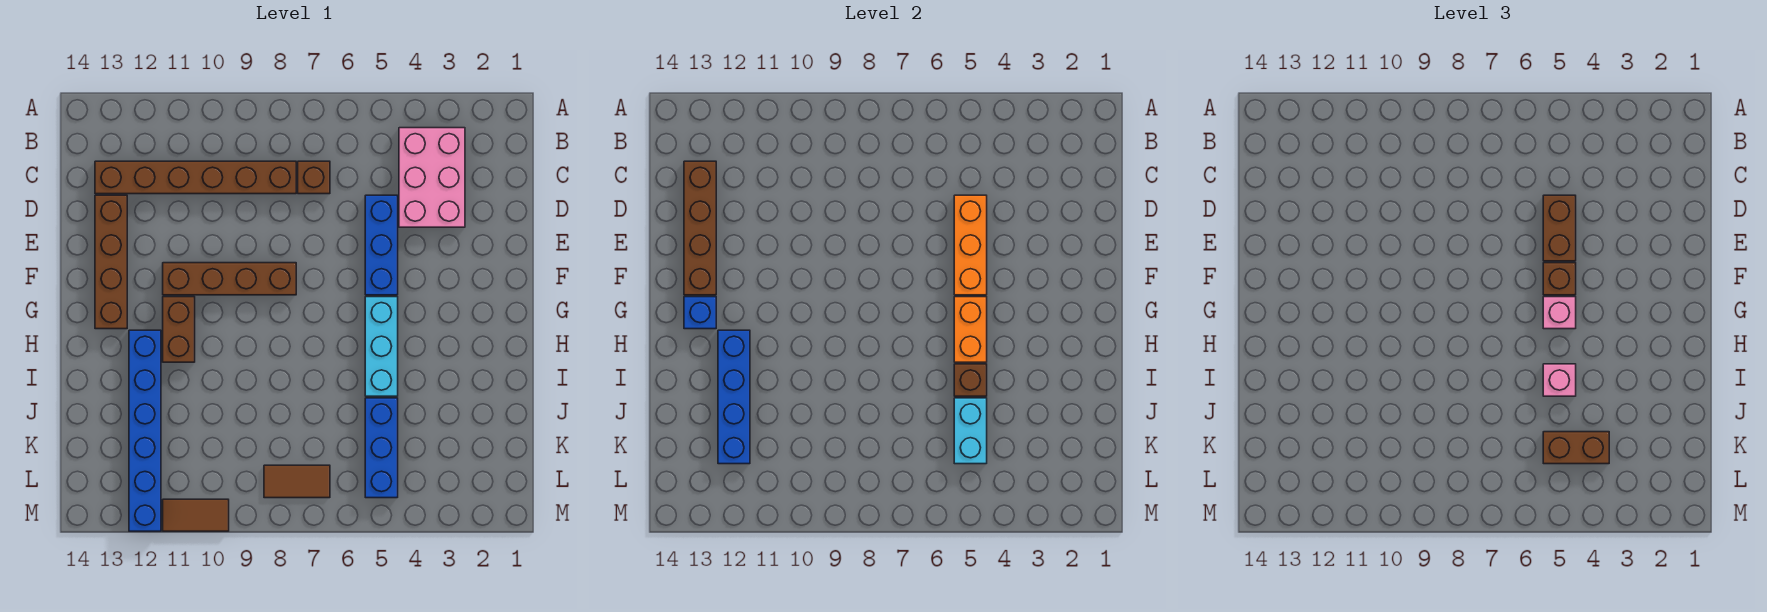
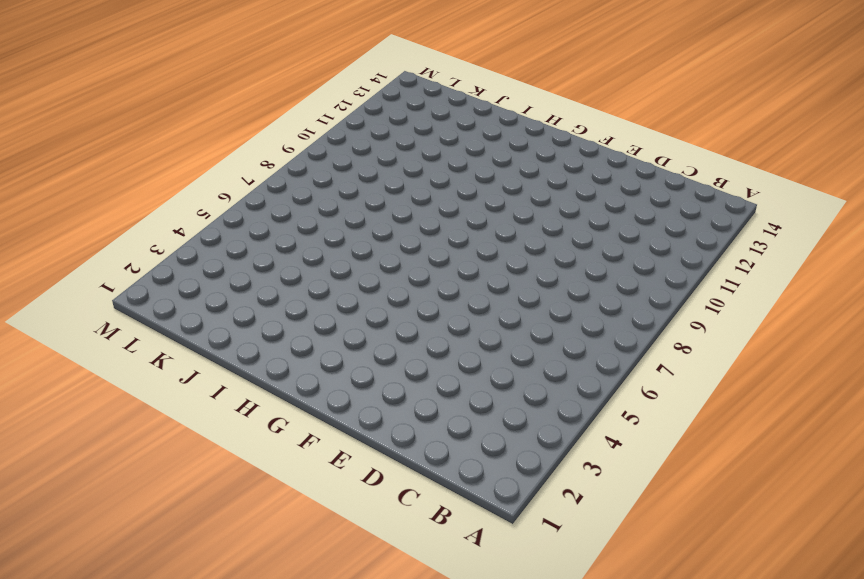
none -> pink brick B3:D4 level 1
none -> brown brick C7 level 1
none -> brown brick C8:C13 level 1

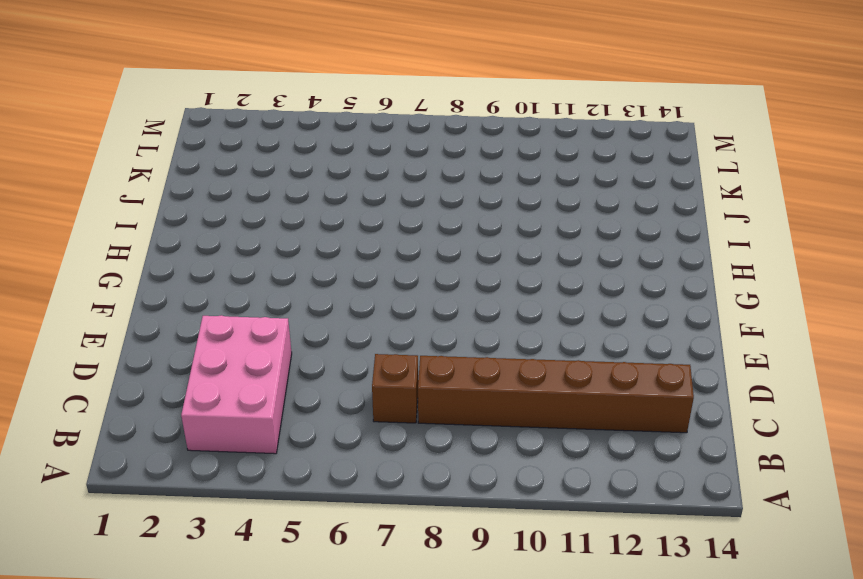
none -> blue brick D5:F5 level 1
none -> brown brick D13:G13 level 1
none -> brown brick F8:F11 level 1

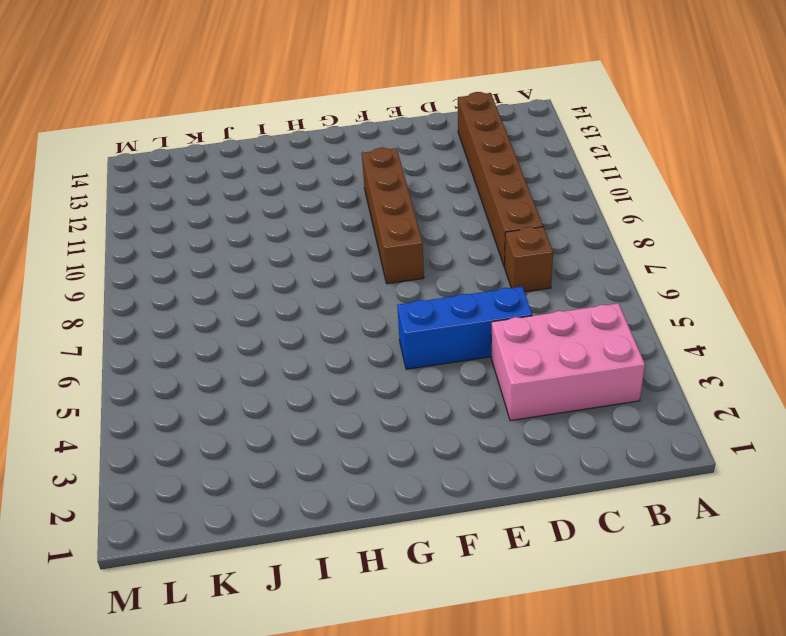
none -> brown brick D13:G13 level 1
none -> cyan brick G5:I5 level 1
none -> brown brick G11:H11 level 1

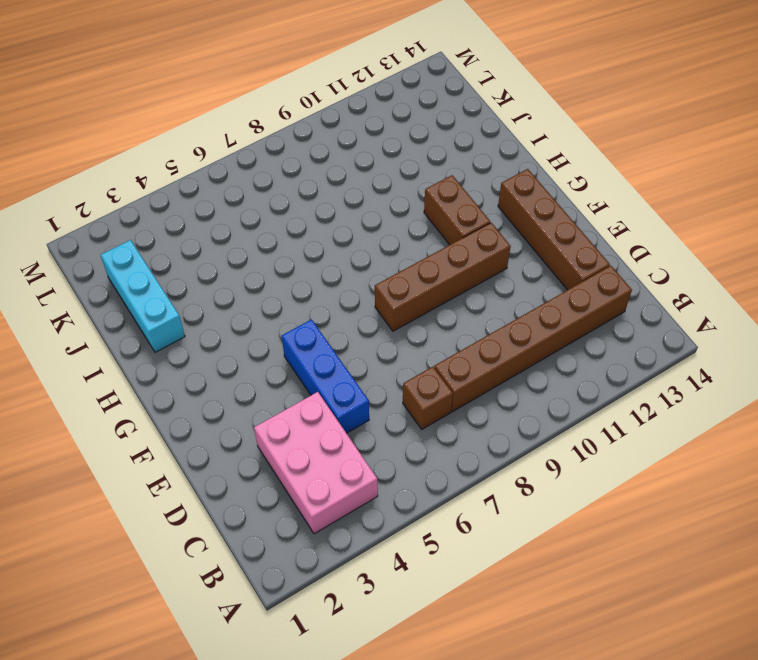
cyan brick I2:K2 level 1 -> cyan brick G5:I5 level 1
none -> blue brick H12:M12 level 1
none -> blue brick J5:L5 level 1
none -> brown tile L7:L8 level 1

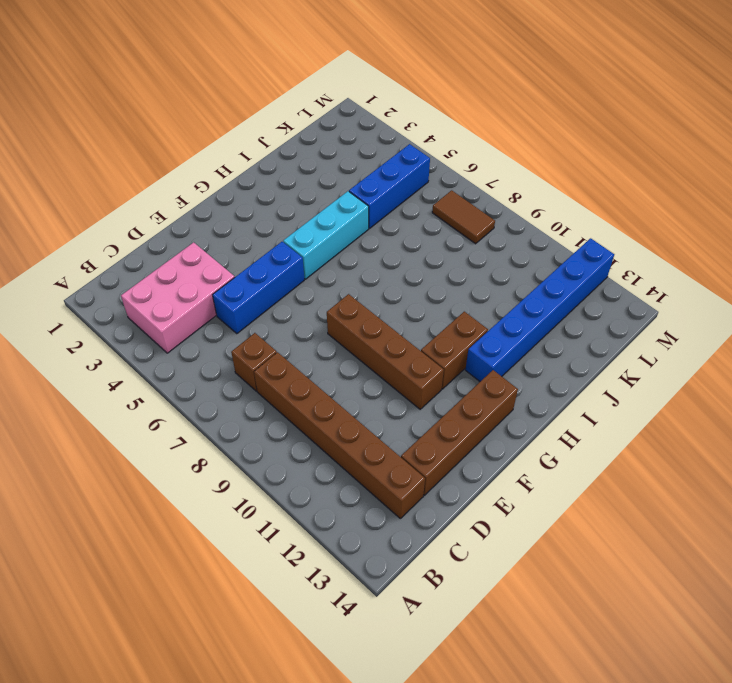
none -> brown tile M10:M11 level 1
none -> brown brick C13:F13 level 2
none -> orange brick D5:F5 level 2

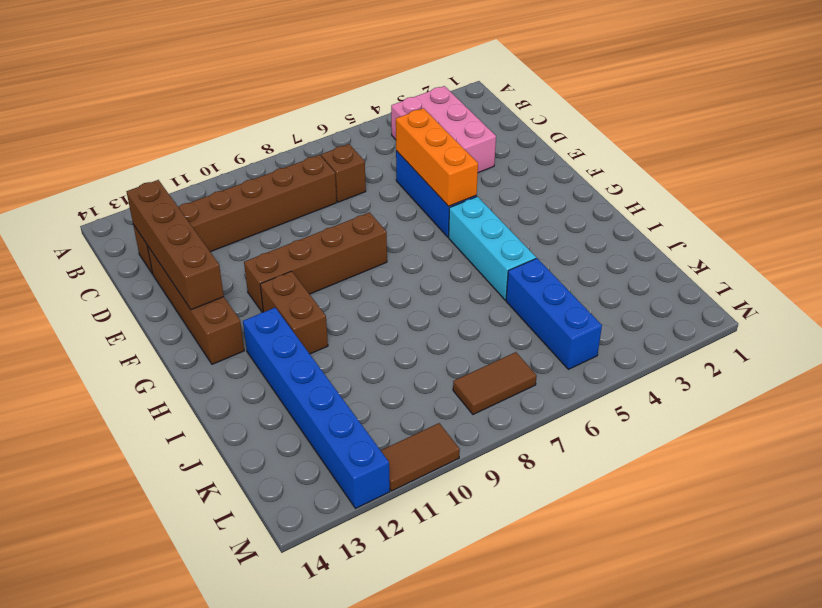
none -> orange brick G5:H5 level 2
none -> blue brick G13 level 2
none -> blue brick H12:K12 level 2

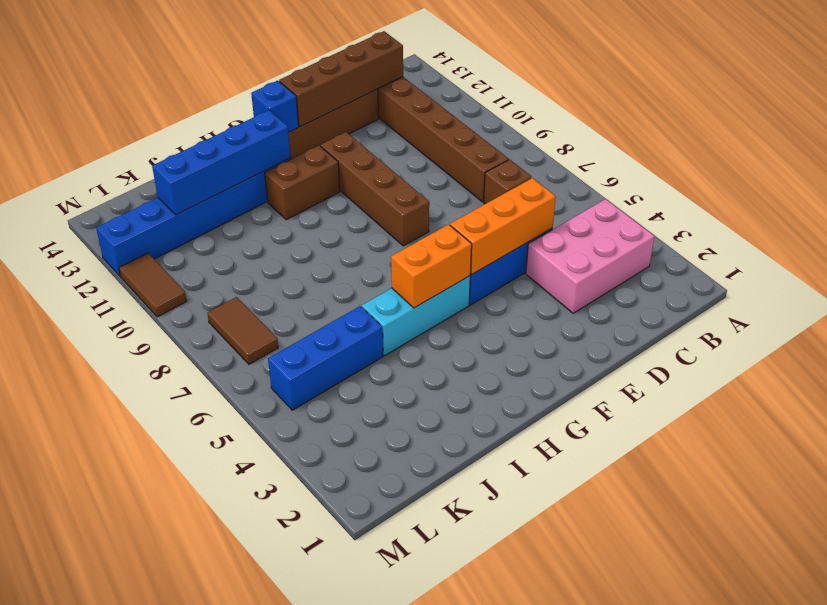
none -> brown brick I5 level 2
none -> cyan brick J5:K5 level 2
none -> brown brick D5:E5 level 3

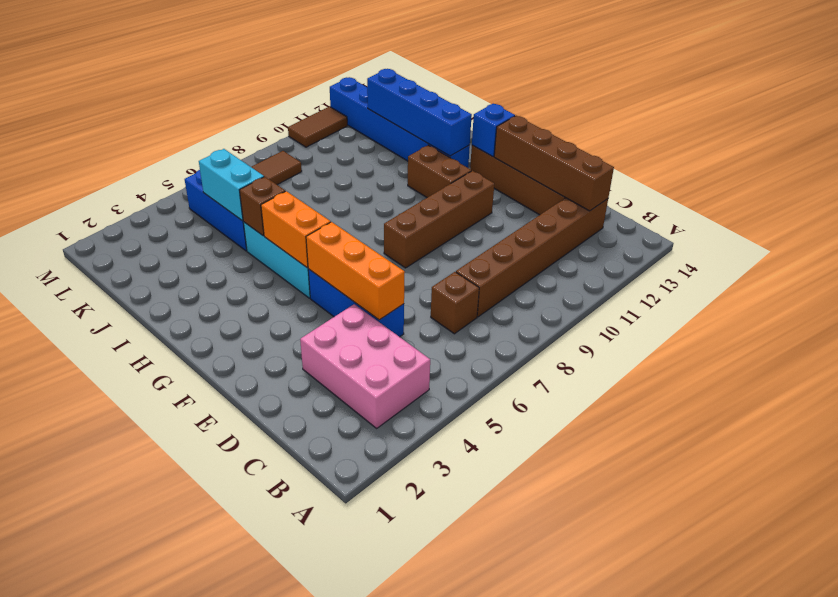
none -> brown brick D5:E5 level 3
none -> brown brick F5 level 3
none -> pink brick G5 level 3

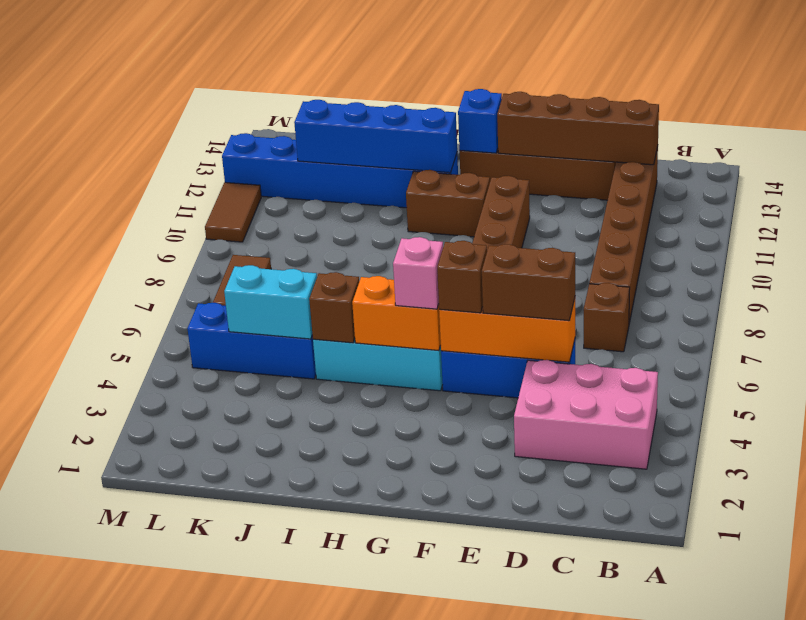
none -> pink brick I5 level 3
none -> brown brick K4:K5 level 3

